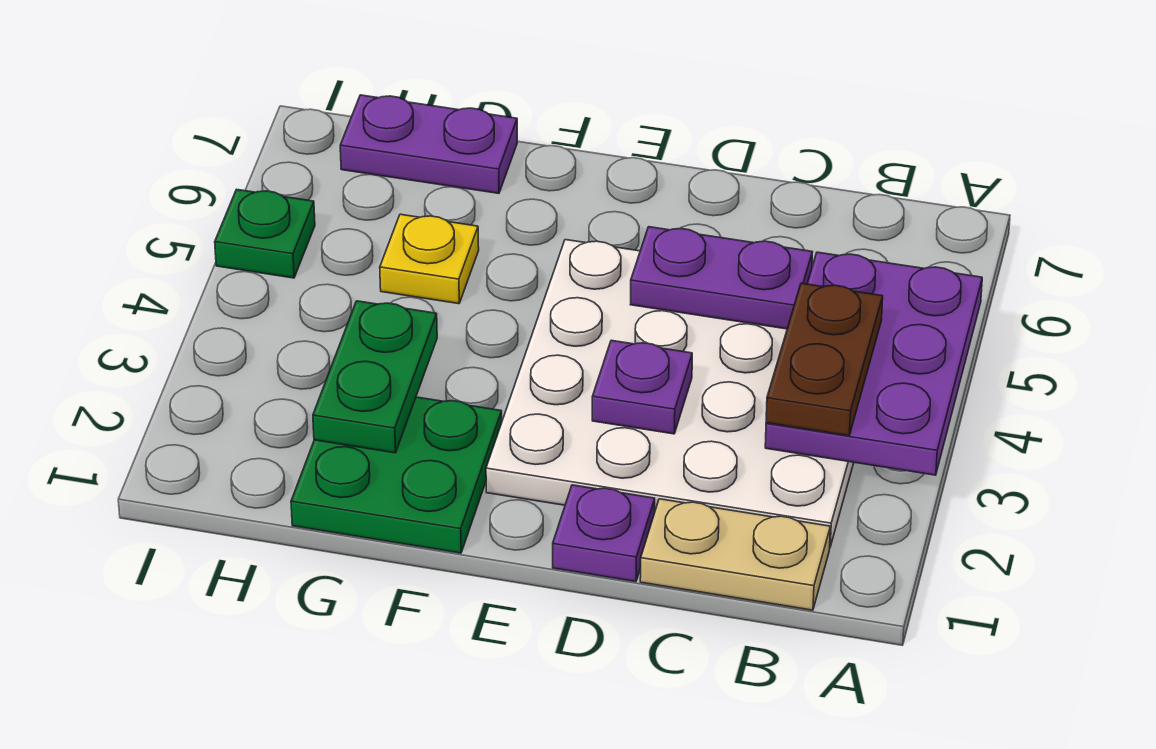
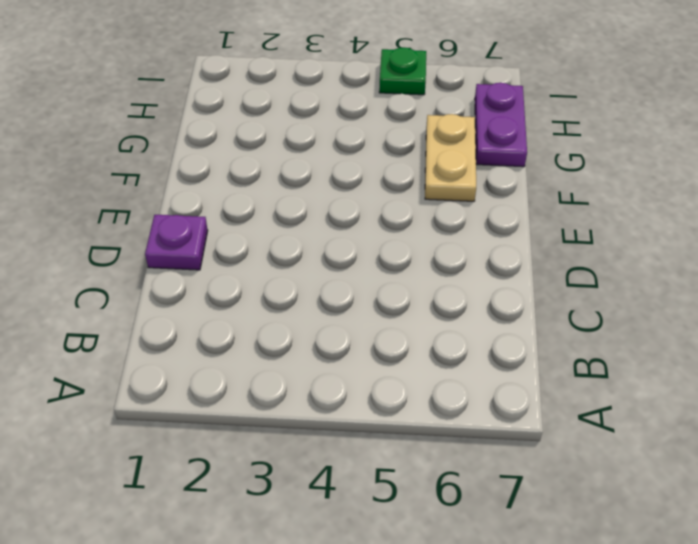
tan plate F6:G6 level 1 -> tan plate B1:C1 level 1
none -> white plate B2:E5 level 1
none -> green plate F1:G2 level 1
none -> yellow plate G5 level 1

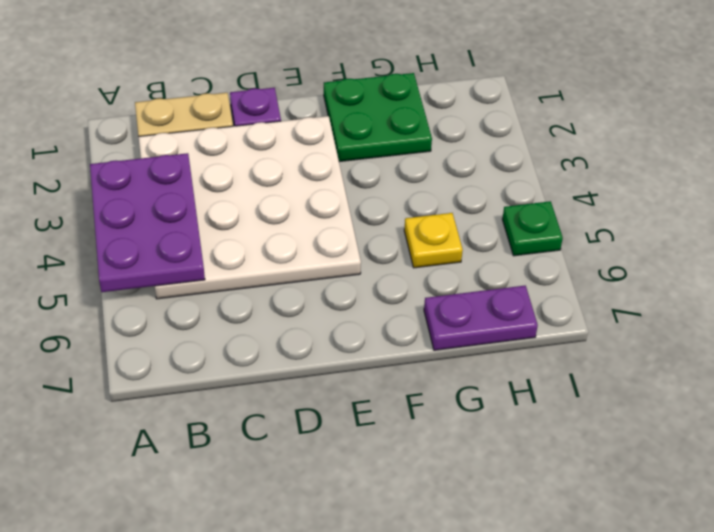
none -> purple plate C5:D5 level 2
none -> purple plate D3 level 2
none -> green plate G2:G3 level 2

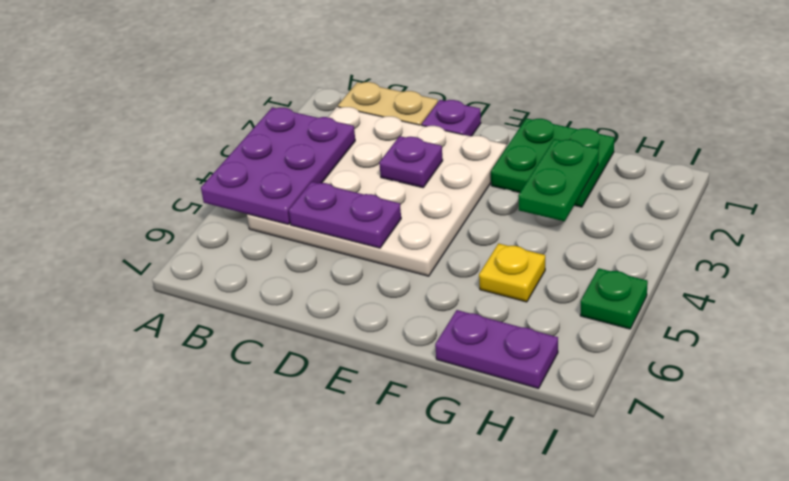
none -> brown plate B3:B4 level 3

